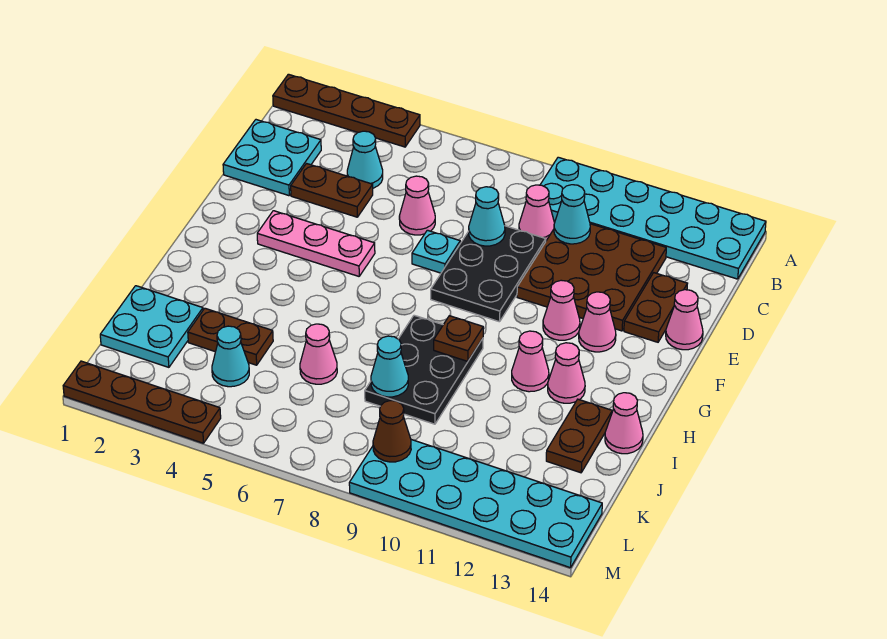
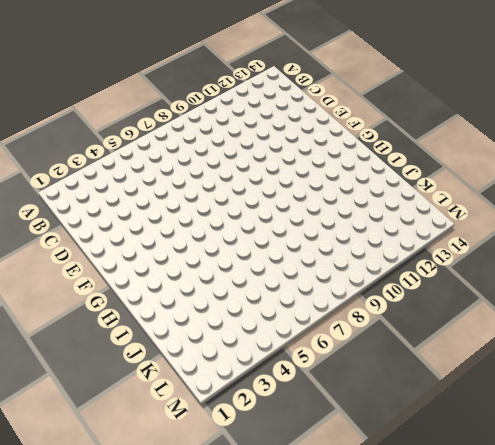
none -> brown plate A1:A4 level 1
none -> cyan plate A9:B14 level 1
none -> cyan plate C1:D2 level 1
none -> cyan cone C4 level 1

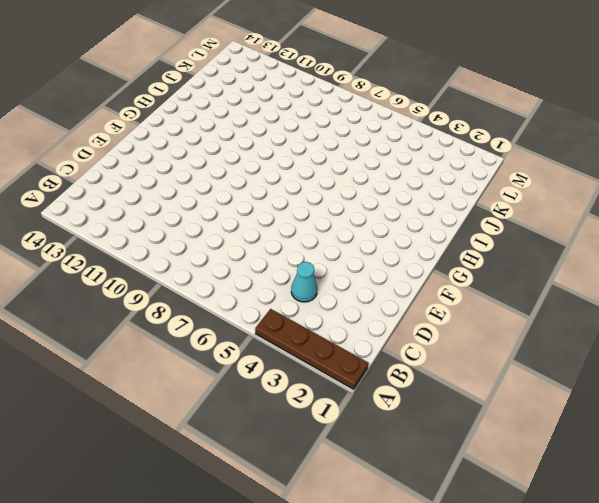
none -> cyan plate A9:B14 level 1
none -> cyan plate C1:D2 level 1
none -> pink cone C9 level 1
none -> brown plate C10:E12 level 1

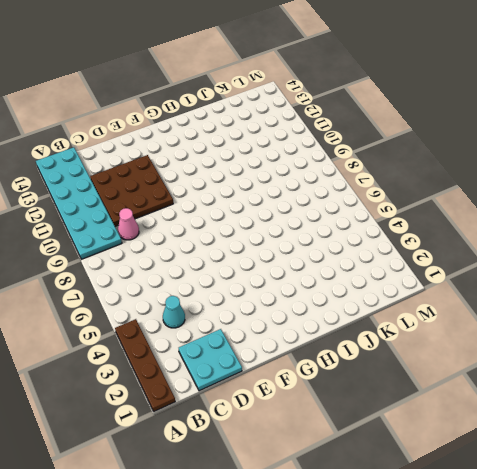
none -> brown plate D3:D4 level 1
none -> pink cone D6 level 1
none -> black plate D8:F9 level 1
none -> brown plate D13:E13 level 1

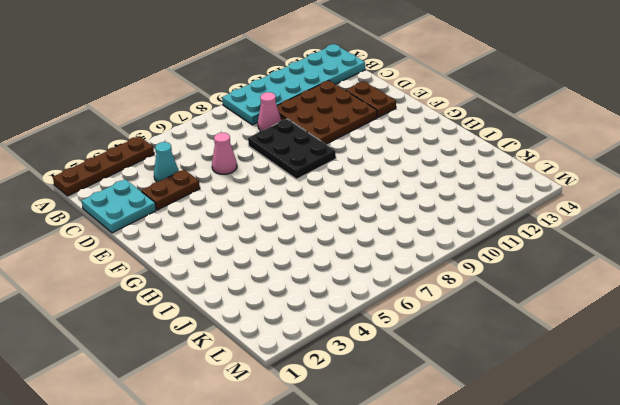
none -> cyan plate E7 level 1
none -> pink cone E14 level 1
none -> pink plate F3:F5 level 1
none -> pink cone F11 level 1

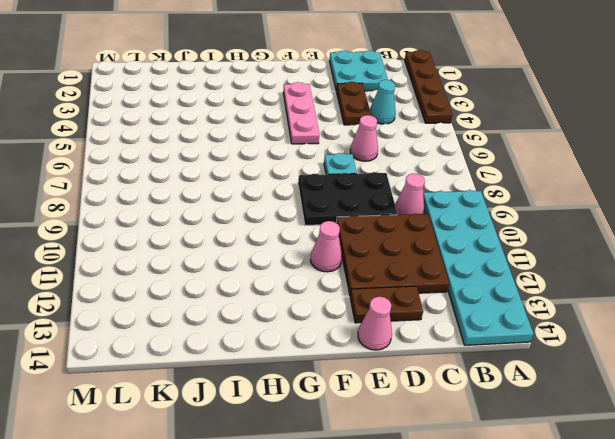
none -> pink cone F12 level 1
none -> black plate H8:J9 level 1
none -> pink cone H11 level 1
none -> pink cone H12 level 1

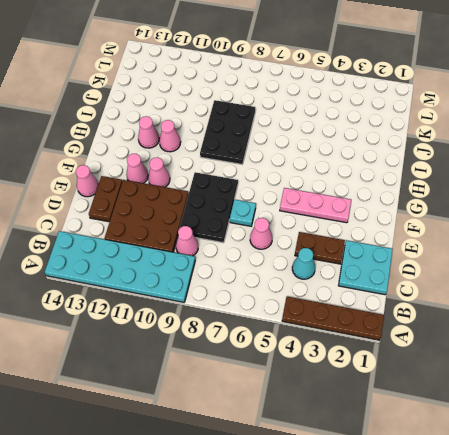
none -> brown plate I13:J13 level 1
none -> pink cone I14 level 1
none -> cyan plate J1:K2 level 1
none -> brown plate J3:J4 level 1

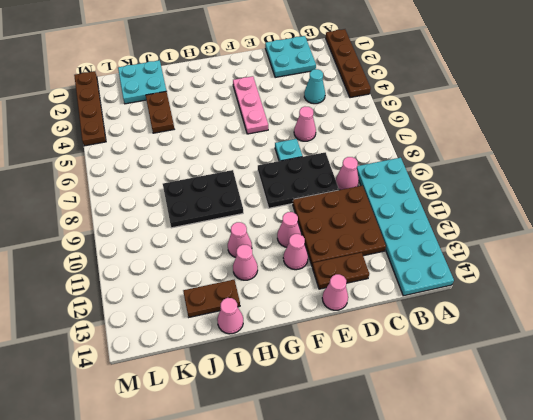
none -> brown plate D3:D4 level 1
none -> pink cone J6 level 1
none -> cyan cone K4 level 1
none -> cyan plate L9:M14 level 1

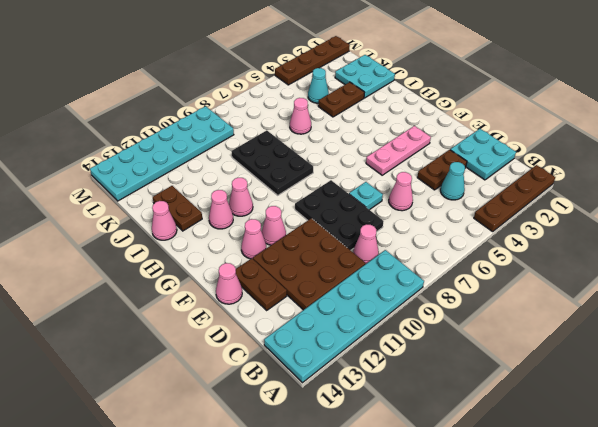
none -> cyan cone C10 level 2
none -> cyan cone D8 level 2
none -> brown plate H9 level 2
none -> cyan cone J8 level 2

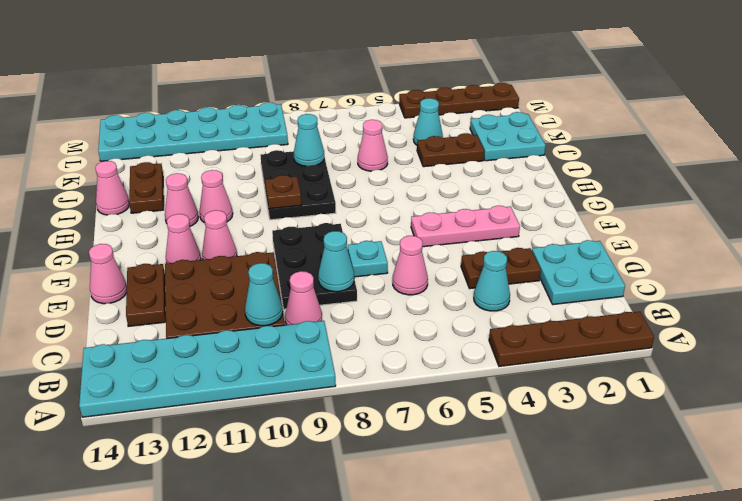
none -> brown cone L9 level 2

